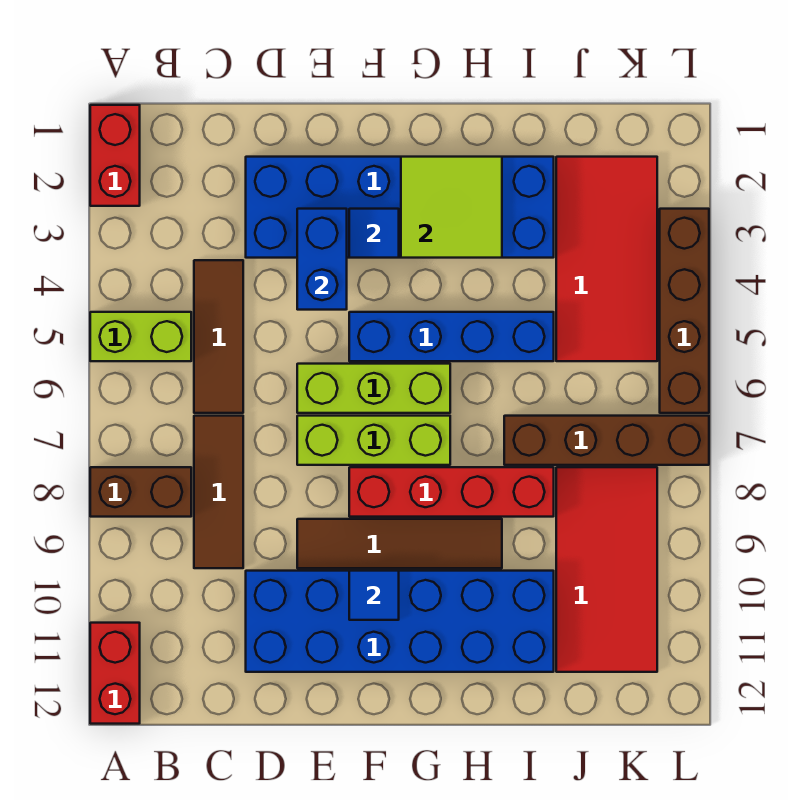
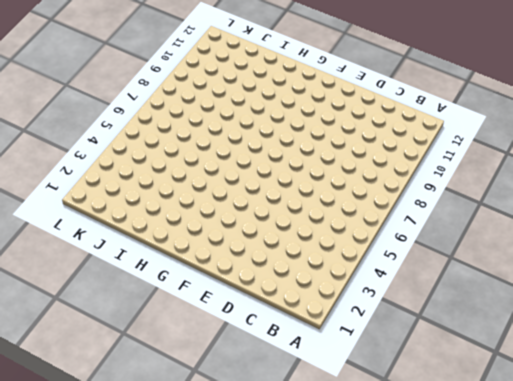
none -> red brick A1:A2 level 1
none -> lime brick A5:B5 level 1
none -> brown brick A8:B8 level 1

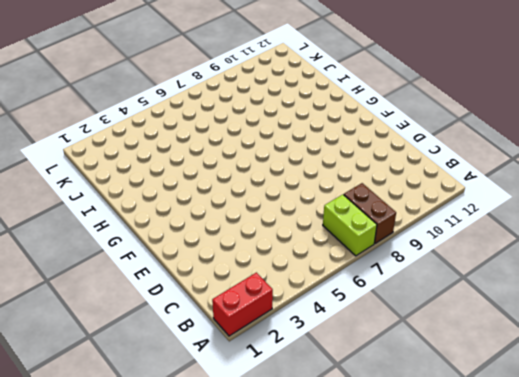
lime brick A7:B7 level 1 -> lime brick A5:B5 level 1
none -> red brick A11:A12 level 1
none -> brown tile C4:C6 level 1
none -> brown tile C7:C9 level 1

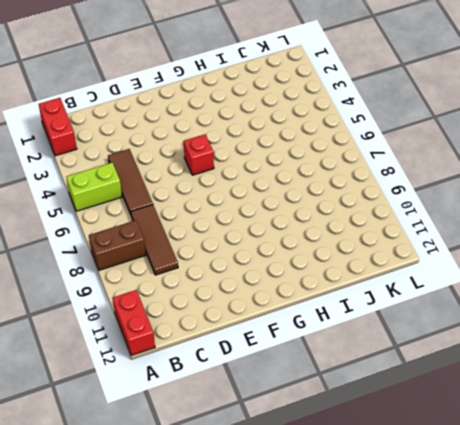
red brick F5 level 1 -> blue brick F5:I5 level 1
none -> blue brick D2:I3 level 1
none -> blue brick D10:I11 level 1
none -> lime brick E6:G6 level 1

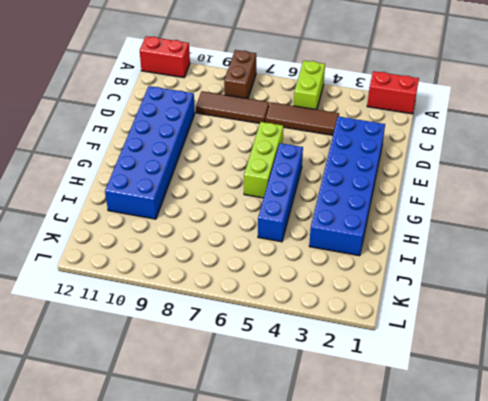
none -> lime brick E7:G7 level 1
none -> brown tile E9:H9 level 1
none -> red brick F8:I8 level 1

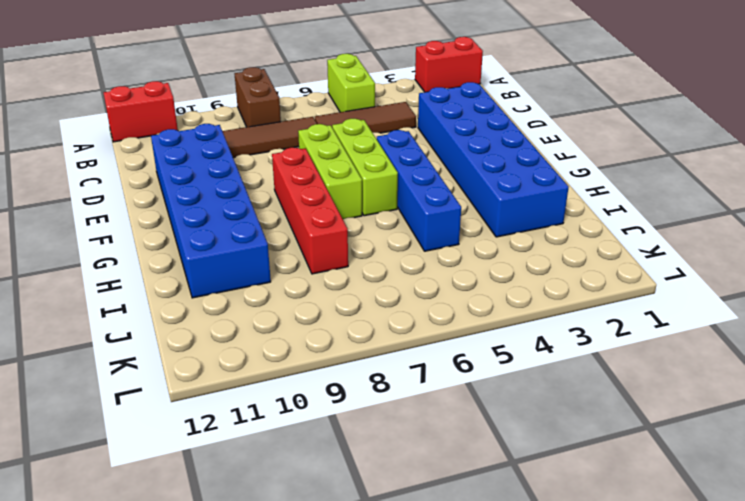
none -> brown tile E9:H9 level 1
none -> brown brick I7:L7 level 1
none -> red tile J2:K5 level 1

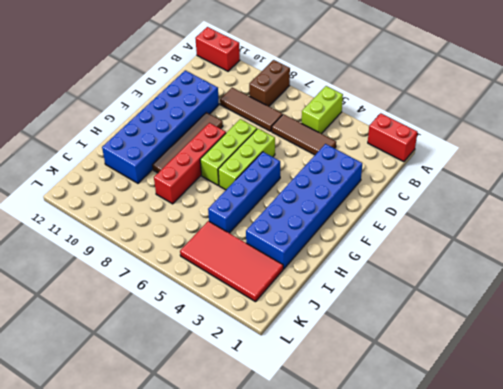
none -> brown brick I7:L7 level 1
none -> red tile J8:K11 level 1
none -> brown brick L3:L6 level 1

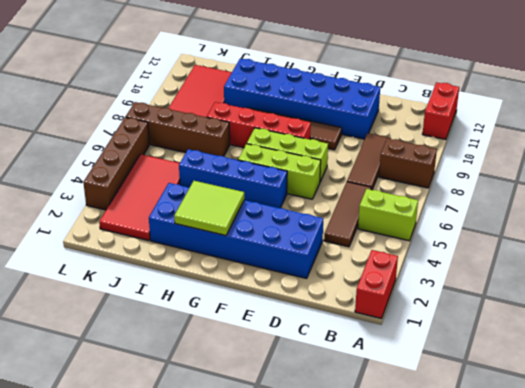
none -> blue brick E3:E4 level 2
none -> blue tile F3 level 2
none -> blue tile F10 level 2

